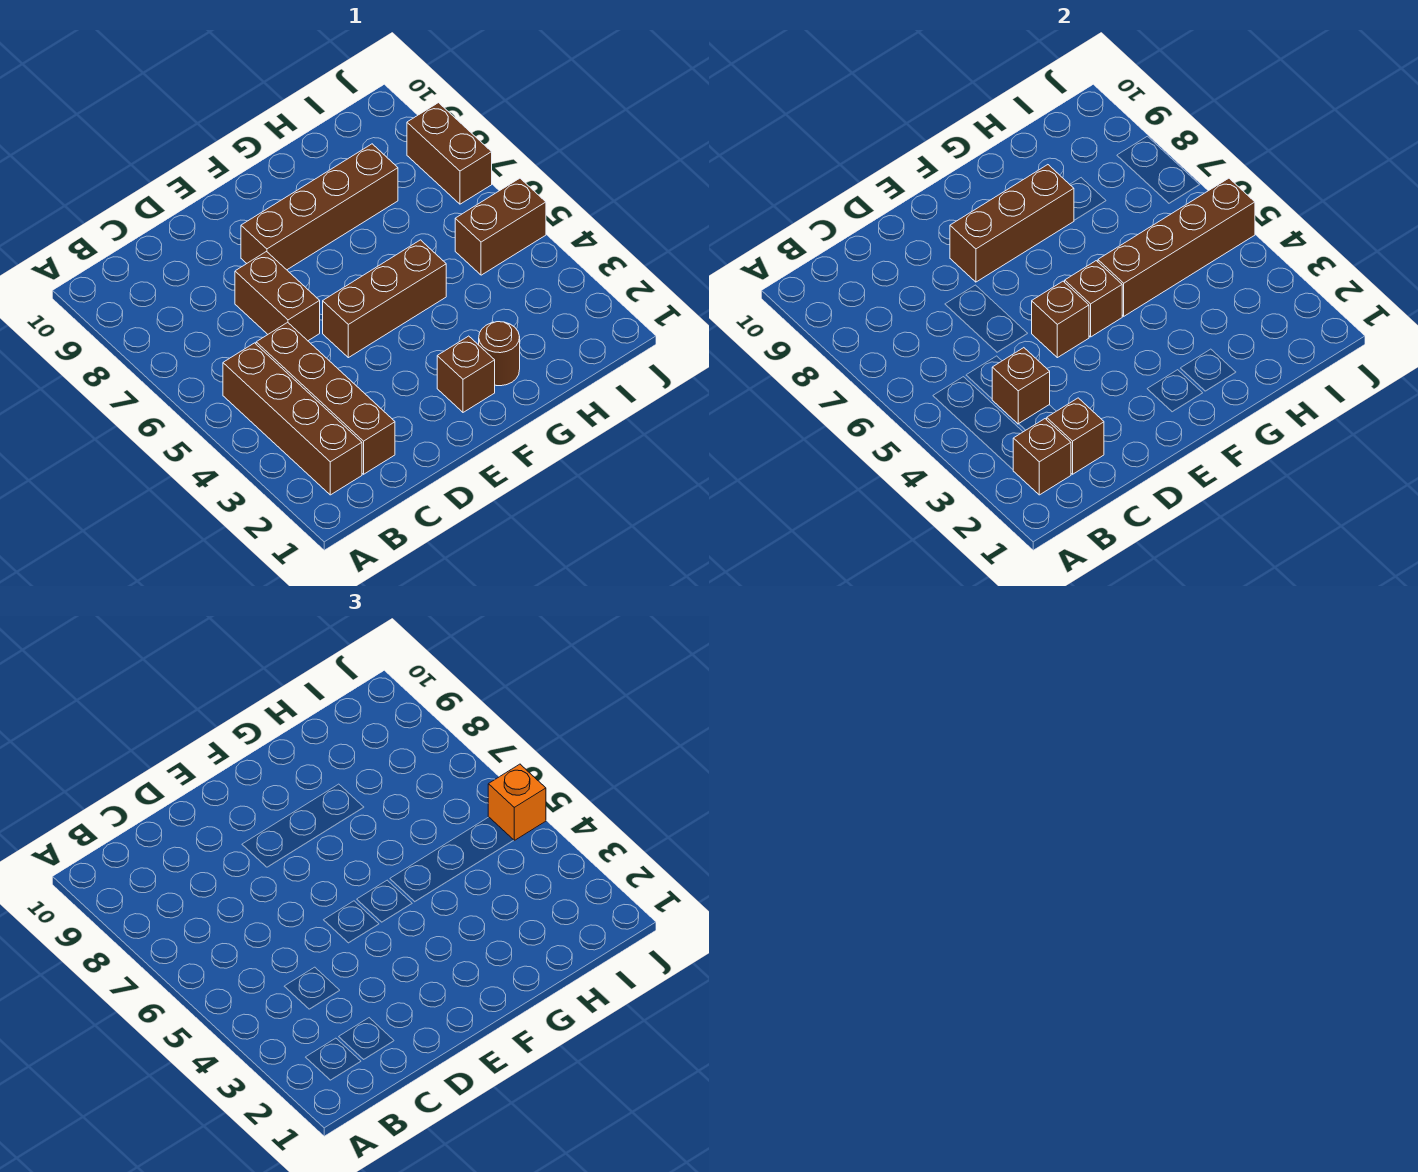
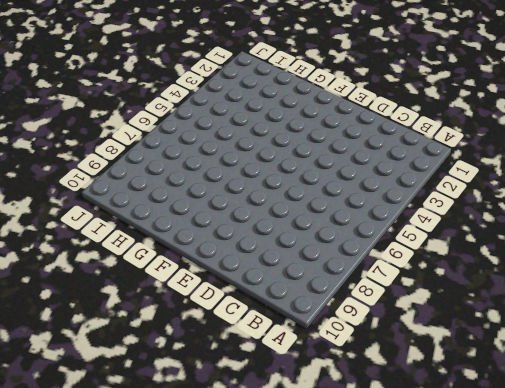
none -> brown brick B2:B5 level 1
none -> brown brick C2:C5 level 1
none -> brown brick D6:D7 level 1

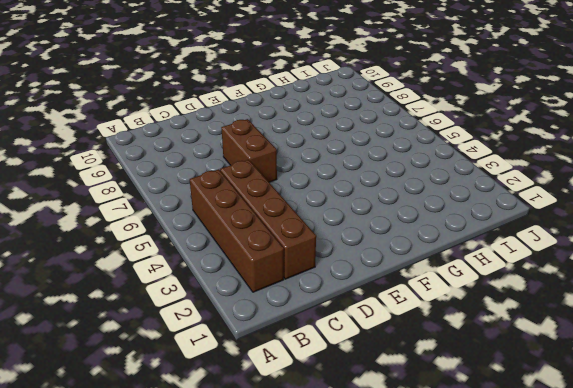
none -> brown brick E5:G5 level 1
none -> brown brick E8:H8 level 1
none -> brown brick F2 level 1

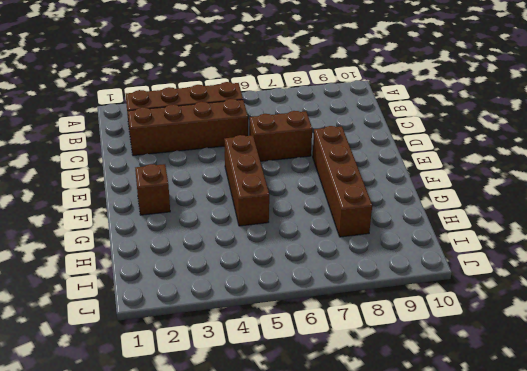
none -> brown round brick G2 level 1
none -> brown brick I5:J5 level 1
none -> brown brick J7:J8 level 1

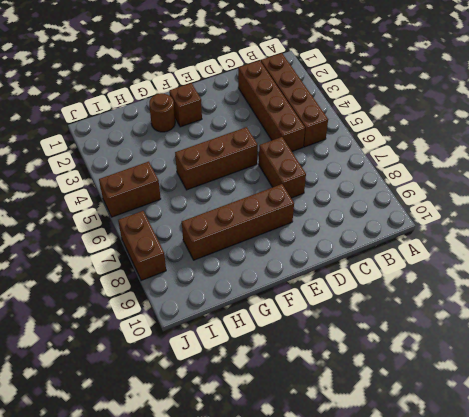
none -> brown brick B2 level 2
none -> brown brick C2 level 2
none -> brown brick C4 level 2

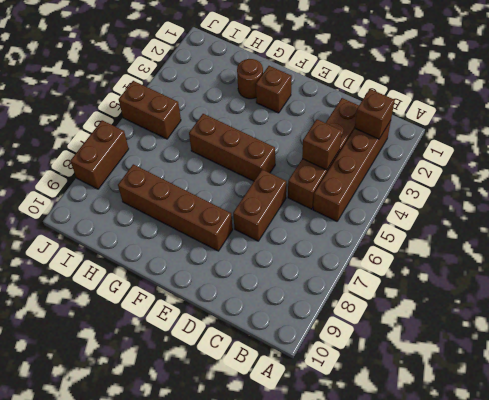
none -> brown brick C2 level 2
none -> brown brick E5 level 2
none -> brown brick E8:G8 level 2

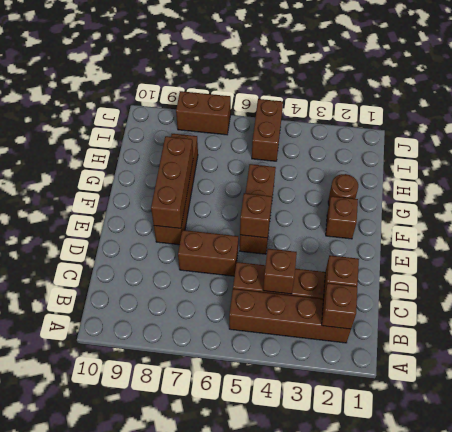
none -> brown brick F5 level 2
none -> brown brick G5:J5 level 2
none -> orange brick J5 level 3

